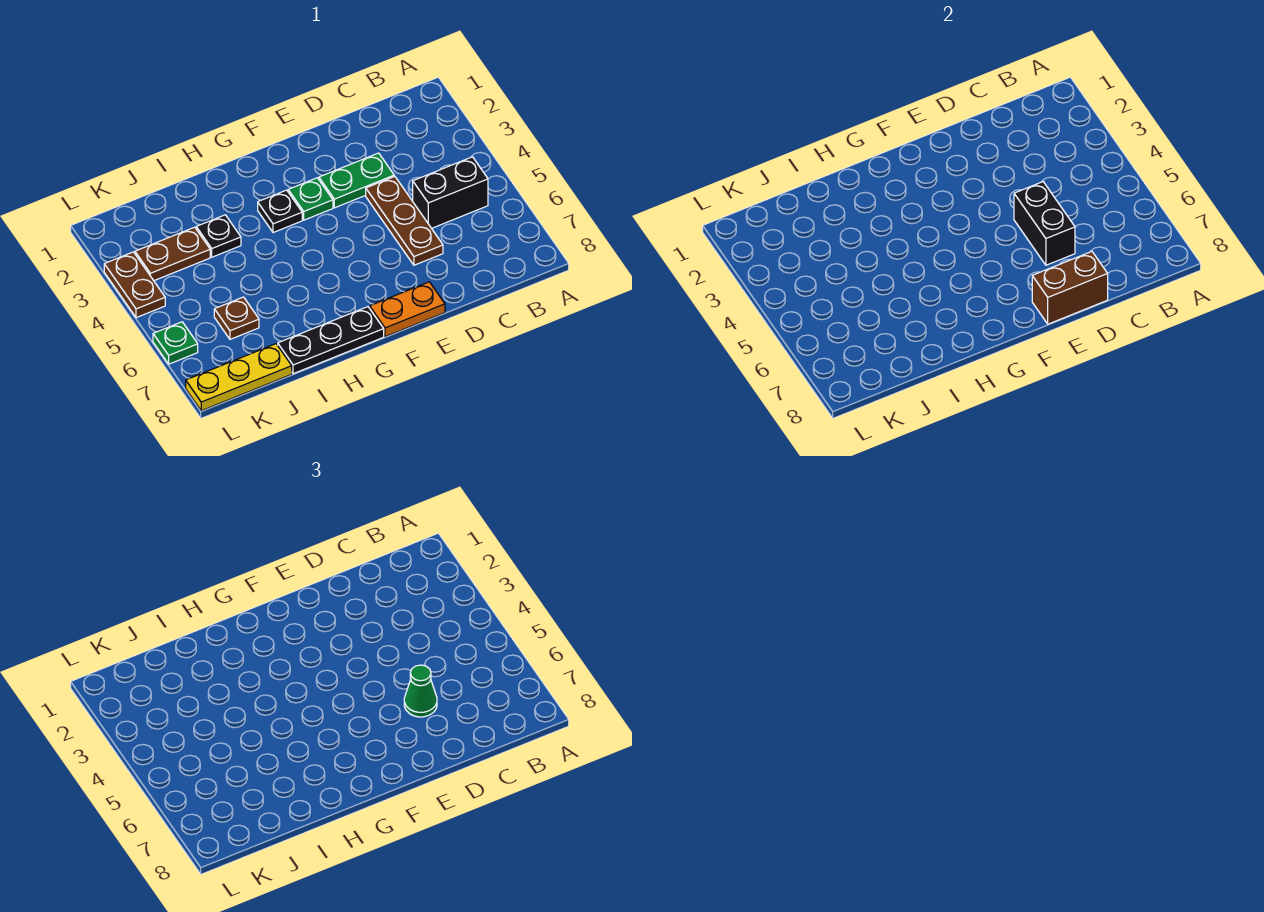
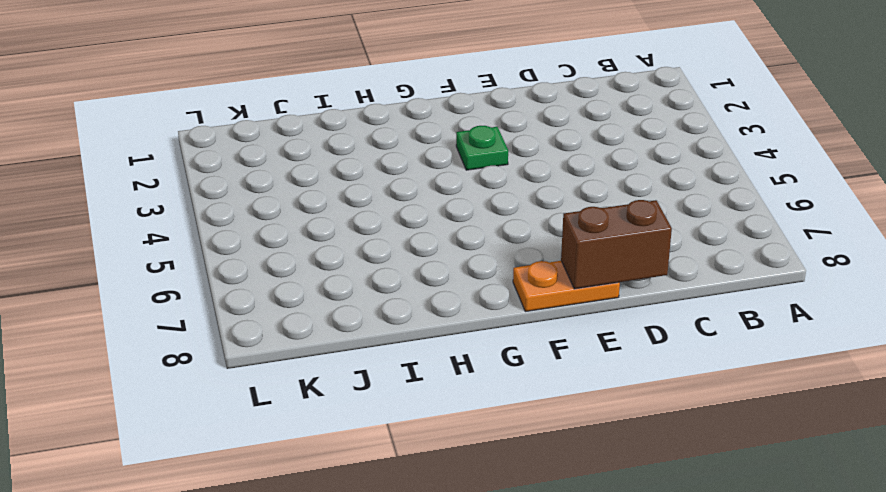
none -> black brick B5:C5 level 1
none -> green plate D3:E3 level 1
none -> brown plate D4:D6 level 1

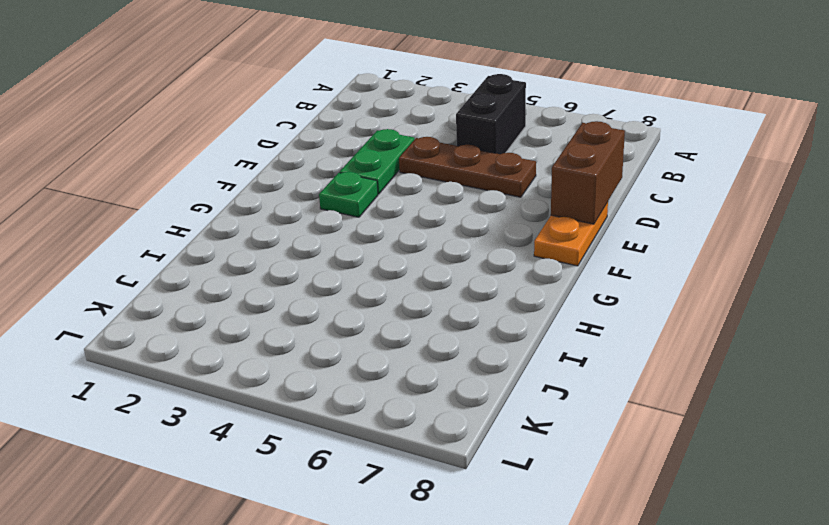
none -> black plate G3 level 1
none -> black plate G8:I8 level 1
none -> black plate I3 level 1

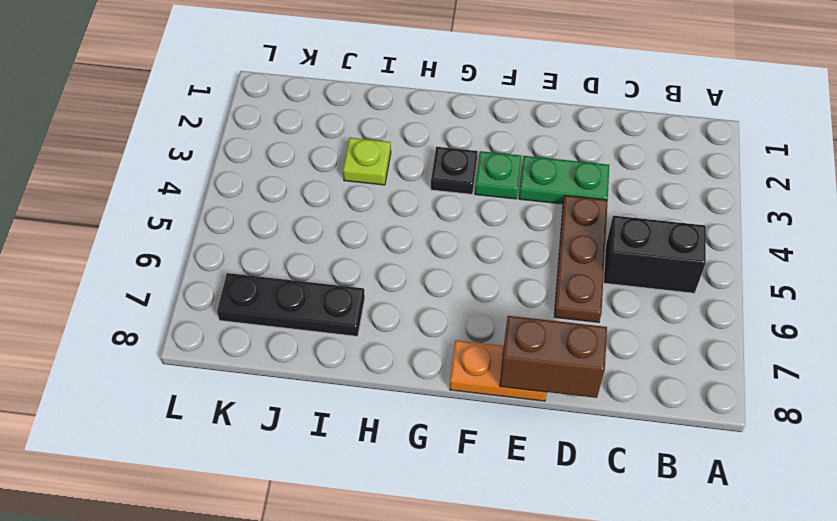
lime plate I3 level 1 -> black plate I3 level 1
black plate I7:K7 level 1 -> black plate G8:I8 level 1
none -> brown plate J3:K3 level 1
none -> brown plate J6 level 1
none -> yellow plate J8:L8 level 1

